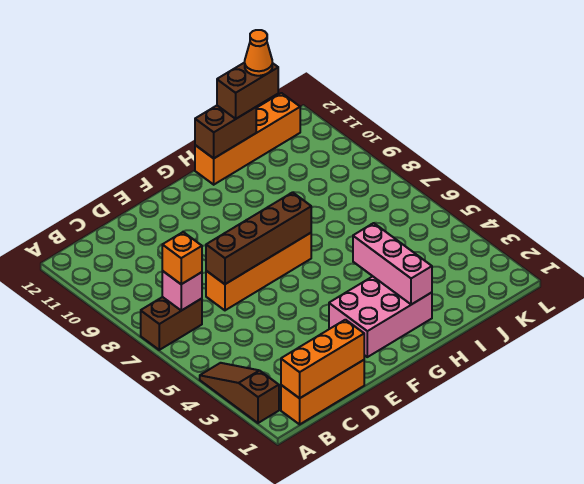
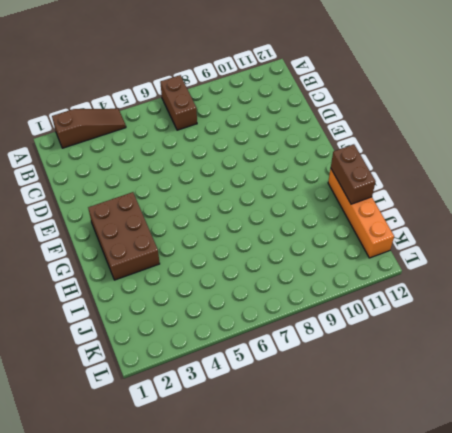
brown brick F2:H3 level 1 -> pink brick F2:H3 level 1
none -> orange brick B1:D1 level 1
none -> orange brick D7:G7 level 1
none -> orange brick B1:D1 level 2

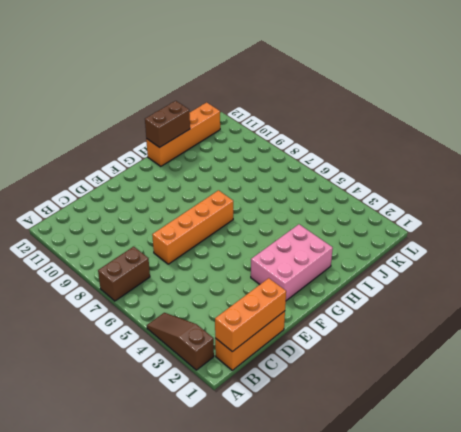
none -> pink brick B7 level 2
none -> brown brick D7:G7 level 2
none -> pink brick H2:H4 level 2

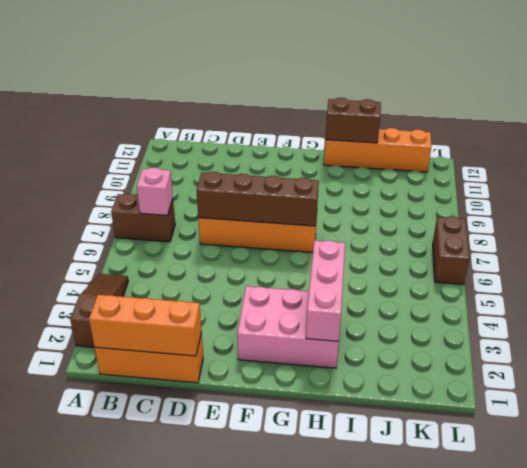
brown brick L6:L7 level 1 -> brown brick I12:J12 level 3
none -> orange brick B7 level 3
none -> orange cone J12 level 4

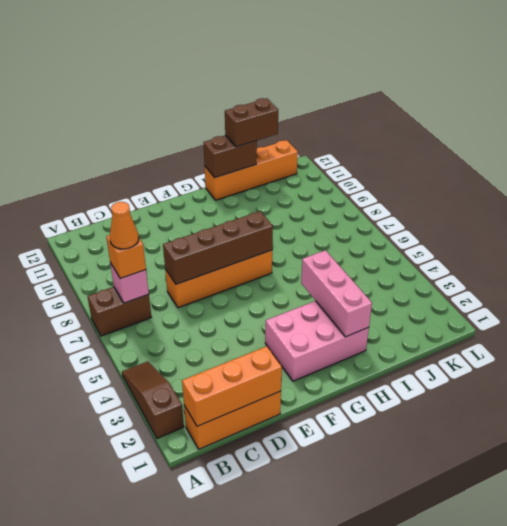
orange cone B7 level 4 -> orange cone J12 level 4

